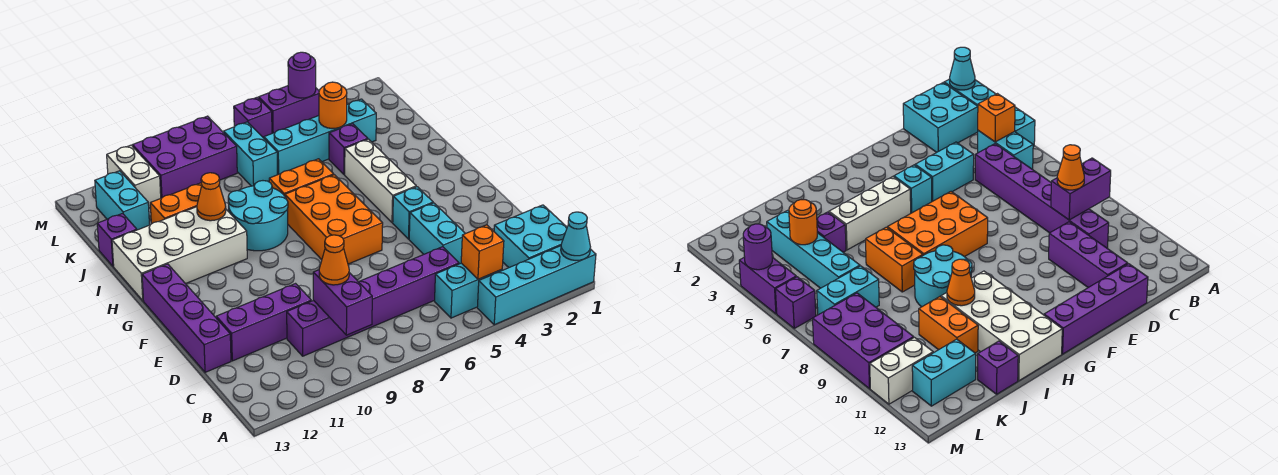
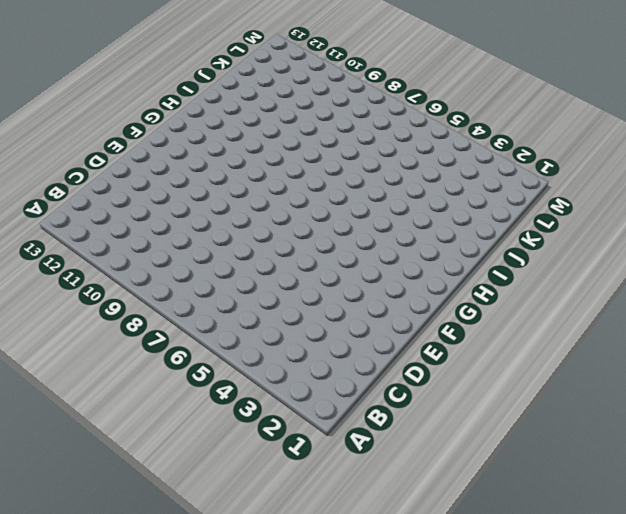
none -> cyan brick A1:A4 level 1
none -> cyan brick B1:C2 level 1
none -> cyan brick B4:B5 level 1
none -> purple brick C5:C10 level 1

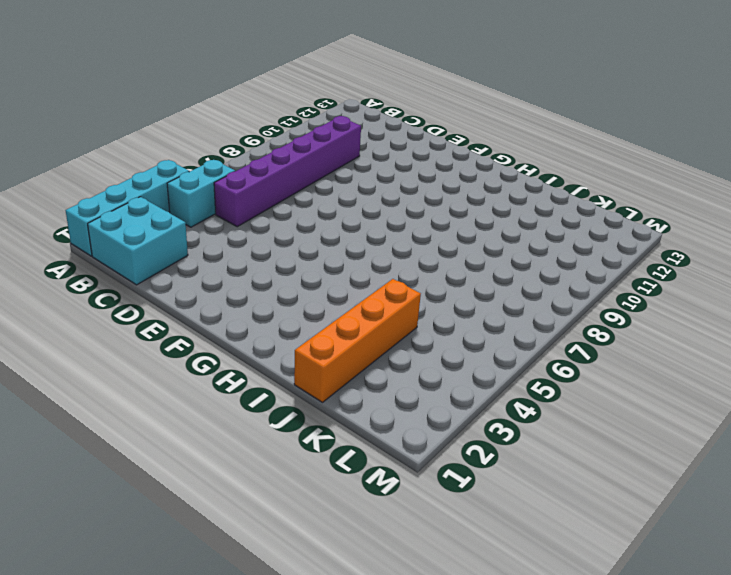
orange brick J1:J4 level 1 -> purple brick J4 level 1
none -> cyan brick D4:E4 level 1
none -> purple brick D10:D12 level 1
none -> purple brick D13:G13 level 1
none -> cyan brick F4 level 1

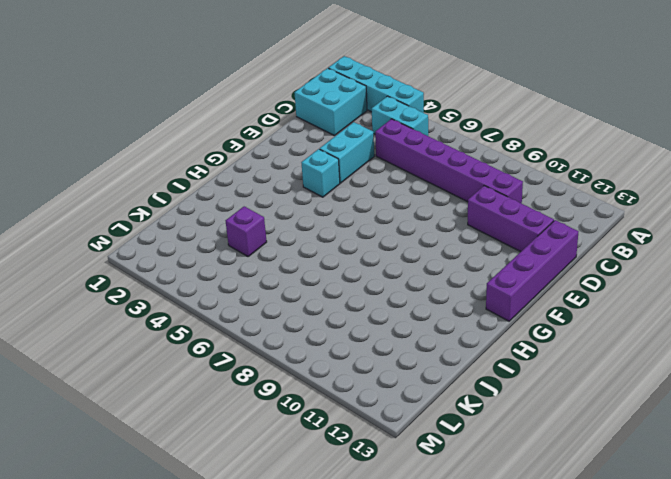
none -> orange brick F6:H7 level 1
none -> white brick G4:I4 level 1
none -> cyan round brick H8:I9 level 1
none -> white brick H10:I13 level 1

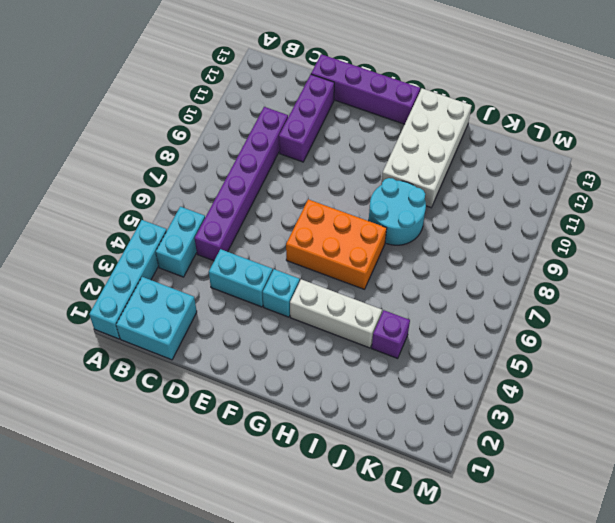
none -> orange brick I6:I7 level 1
none -> orange brick J10:J11 level 1
none -> purple brick J13 level 1
none -> cyan brick K3:K6 level 1

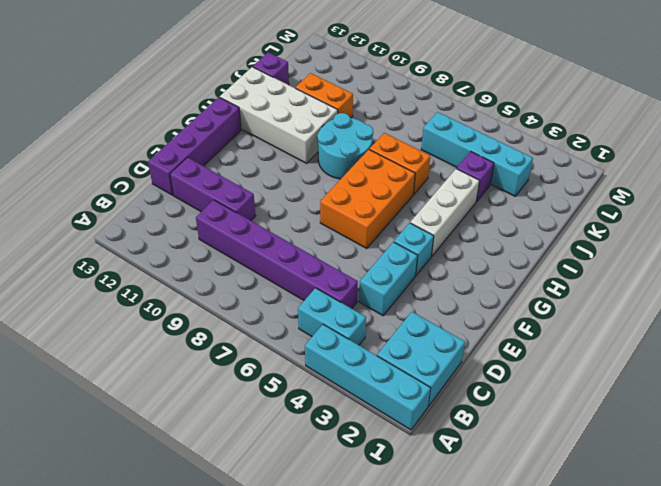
none -> cyan brick K7:L7 level 1
none -> cyan brick K12:L12 level 1
none -> purple brick L8:M10 level 1
none -> white brick L11:M11 level 1

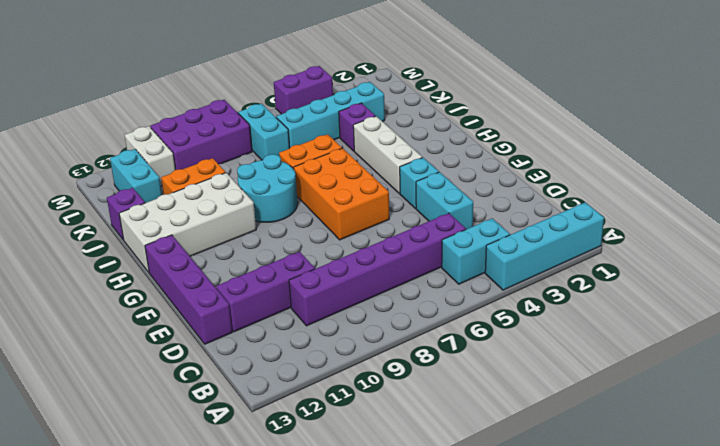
none -> cyan brick B1:C2 level 1
none -> purple brick M6 level 1
none -> cyan cone A1 level 2
none -> orange brick B4 level 2

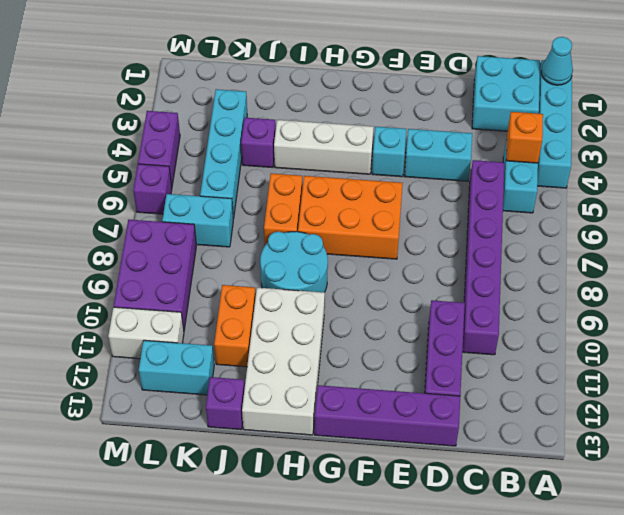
none -> purple brick B9:C9 level 2
none -> orange cone I10 level 2
none -> orange round brick K4 level 2
none -> purple round brick M4 level 2

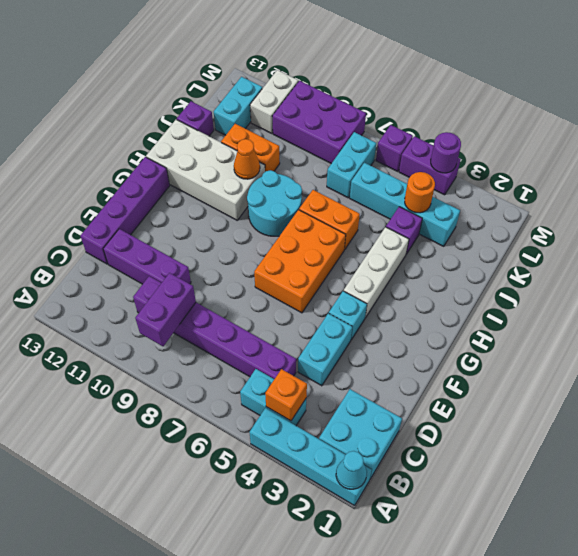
none -> orange cone C9 level 3

